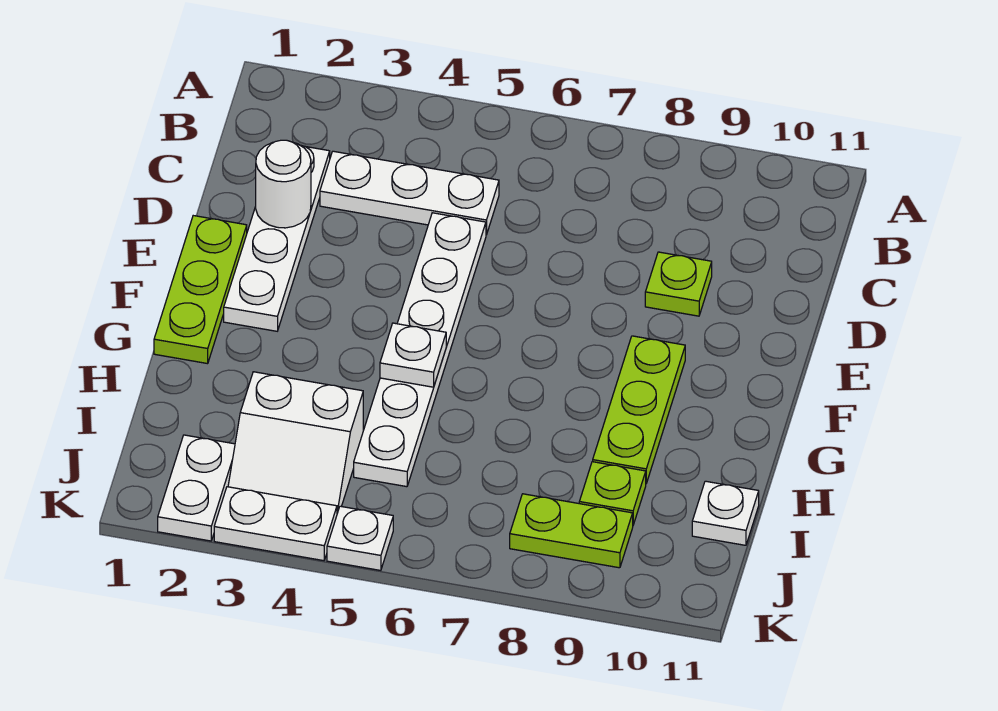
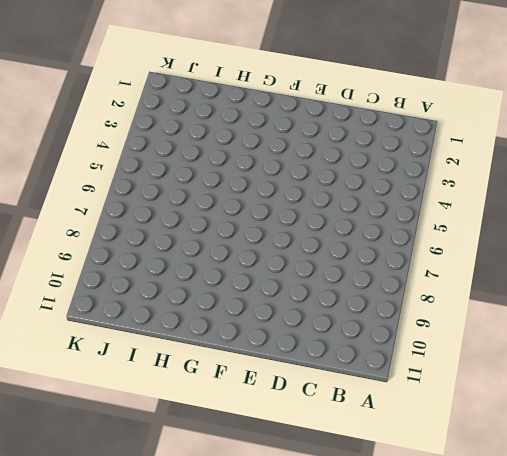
none -> white plate C2:F2 level 1
none -> white plate C3:C5 level 1
none -> white plate D5:I5 level 1

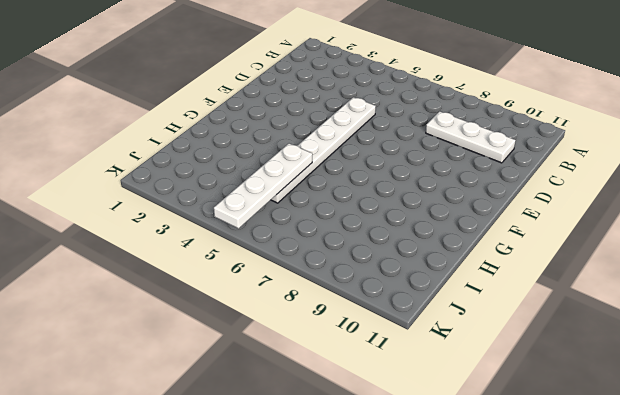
white plate C8:C10 level 1 -> white plate C3:C5 level 1
white plate H5:K5 level 2 -> white plate C2:F2 level 1
none -> lime plate D9 level 1
none -> lime plate E1:G1 level 1
none -> lime plate F9:H9 level 1

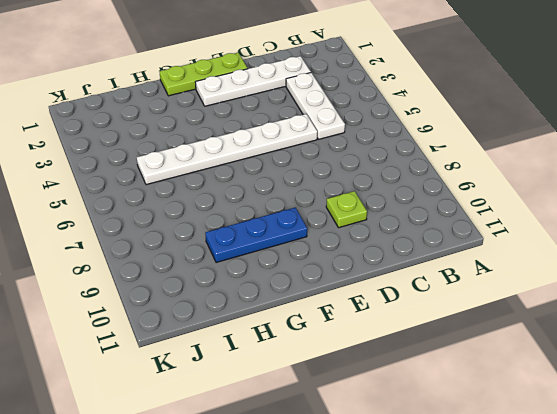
blue plate F9:H9 level 1 -> lime plate F9:H9 level 1
none -> white slope I3:J4 level 1 top I
none -> lime plate I9 level 1
none -> white plate I11 level 1

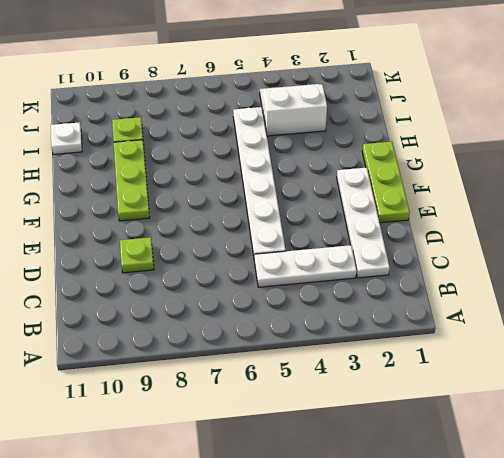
none -> white plate J2:K2 level 1
none -> lime plate J8:J9 level 1
none -> white plate K3:K4 level 1

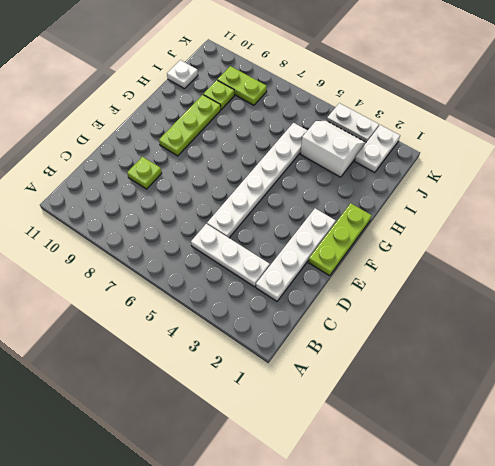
none -> white plate K5 level 1
none -> white round brick D2 level 2
none -> white plate G5 level 2

